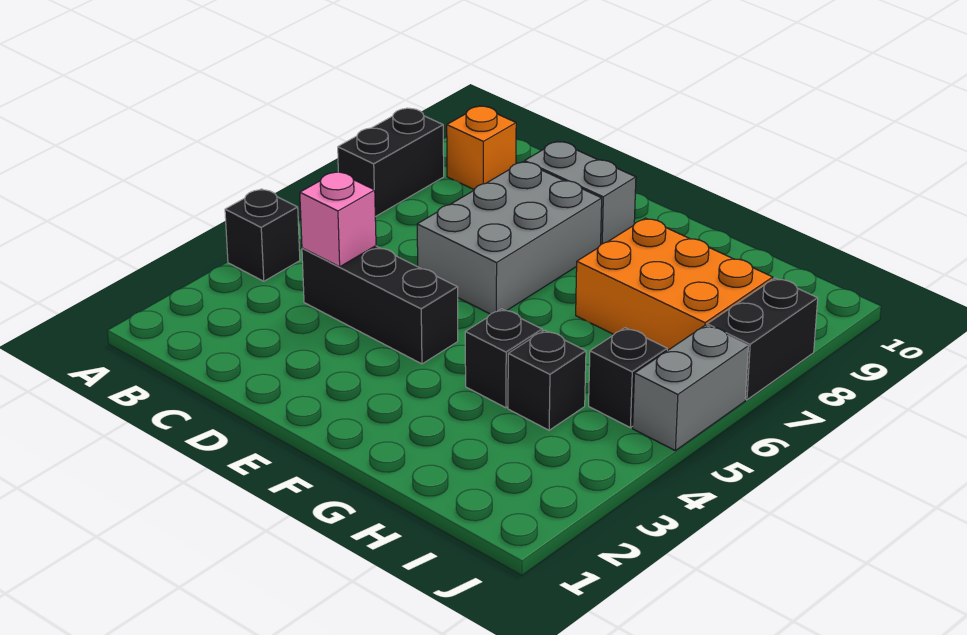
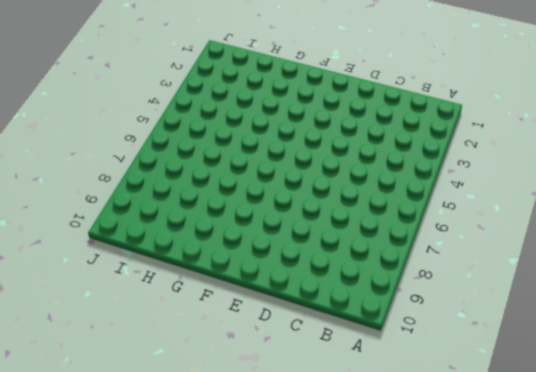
none -> black brick A4 level 1
none -> black brick A7:A8 level 1
none -> orange brick B9 level 1

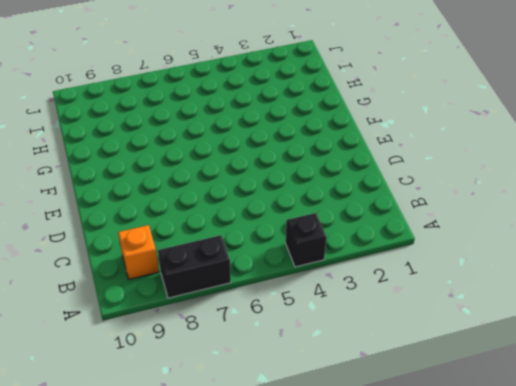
none -> black brick C4:E4 level 1
none -> grey brick D6:E8 level 1
none -> grey brick D9:E9 level 1

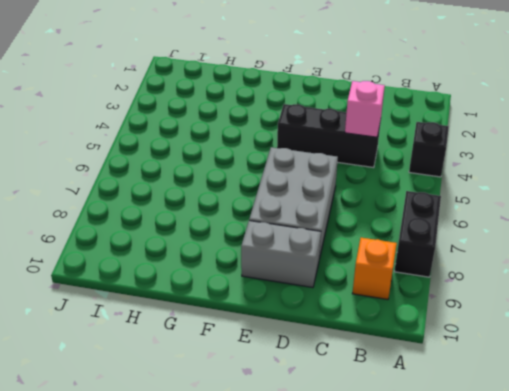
none -> black brick G4 level 1
none -> orange brick G7:I8 level 1
none -> black brick H4 level 1

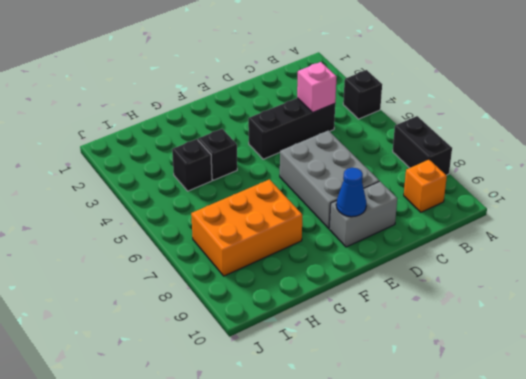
blue cone E9 level 2 -> none
none -> black brick I5 level 1
none -> grey brick J5:J6 level 1
none -> black brick J7:J8 level 1

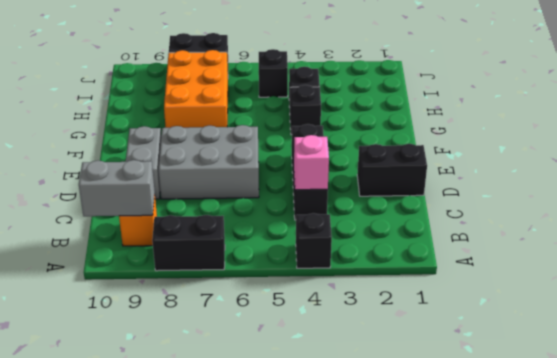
grey brick B9:B10 level 2 -> grey brick J5:J6 level 1
black brick D1:D2 level 1 -> none

